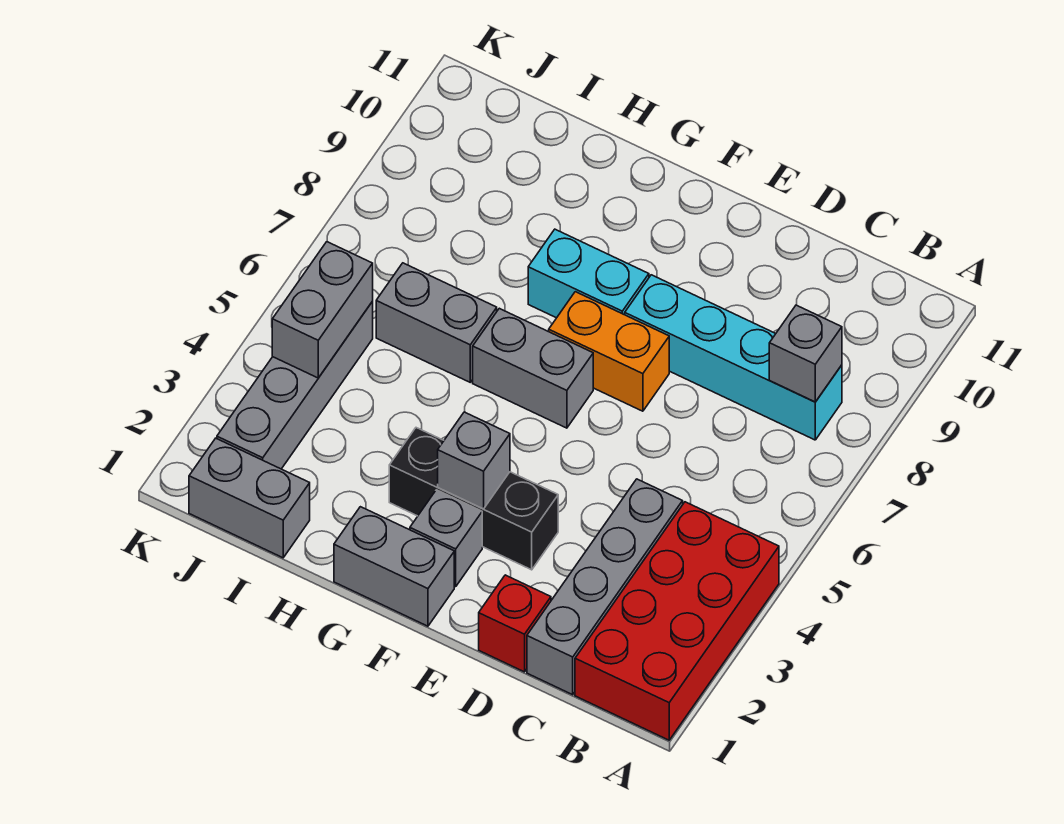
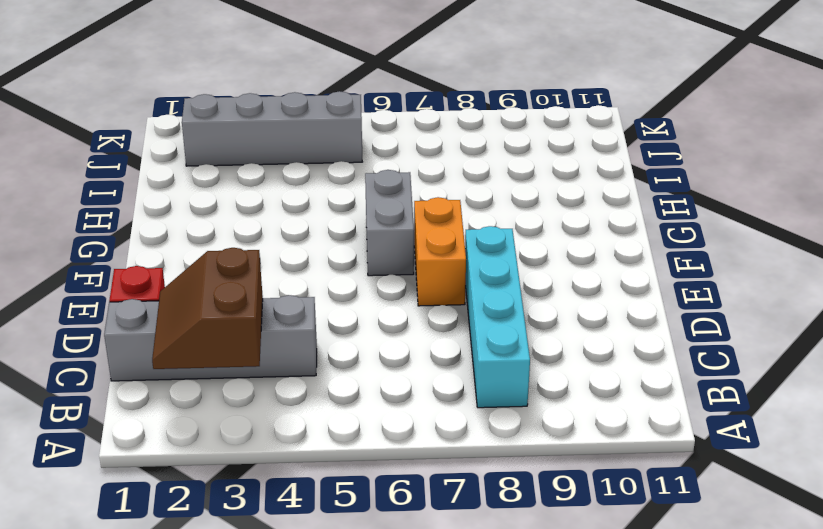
brown slope B2:C3 level 2 top 3 -> none
none -> red brick A1:B4 level 1
none -> black brick E3:G3 level 1
none -> grey brick F1:G1 level 1

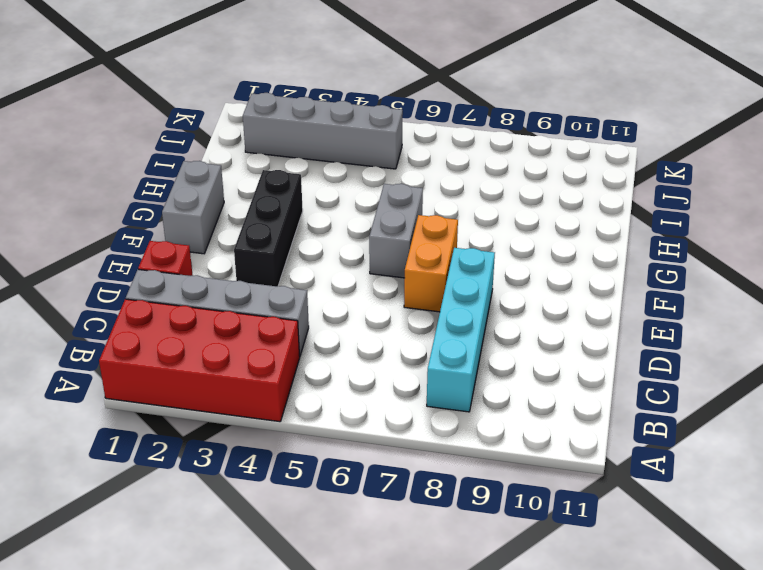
none -> grey brick F2 level 1
none -> cyan brick F8:G8 level 1
none -> grey brick H6:I6 level 1

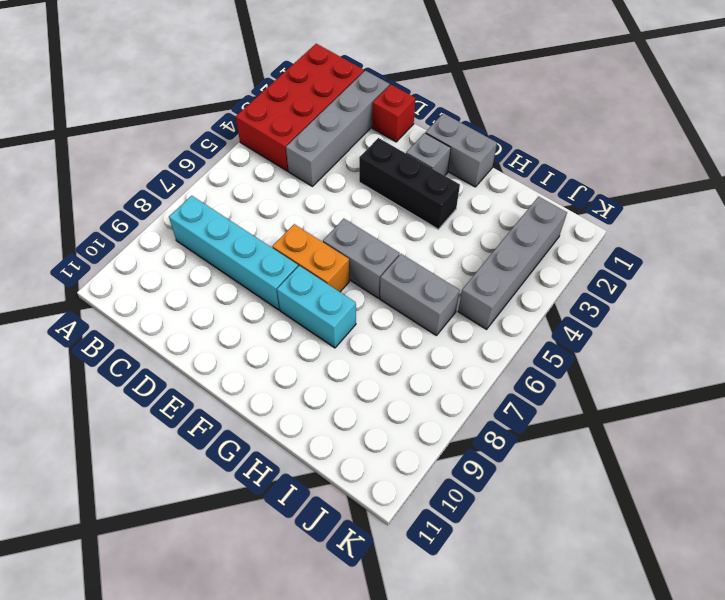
none -> grey brick I1:J1 level 1
none -> grey brick B8 level 2
none -> grey brick F3 level 2

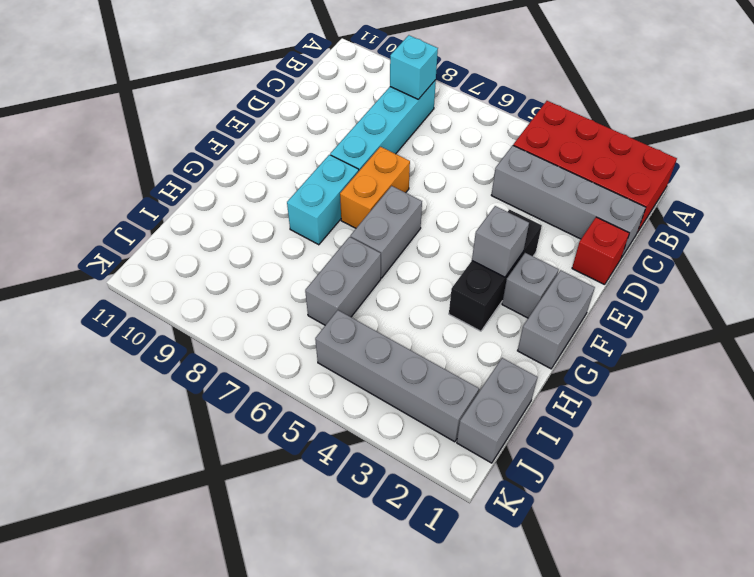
cyan brick B8 level 2 -> grey brick B8 level 2
none -> grey brick J4:J5 level 2

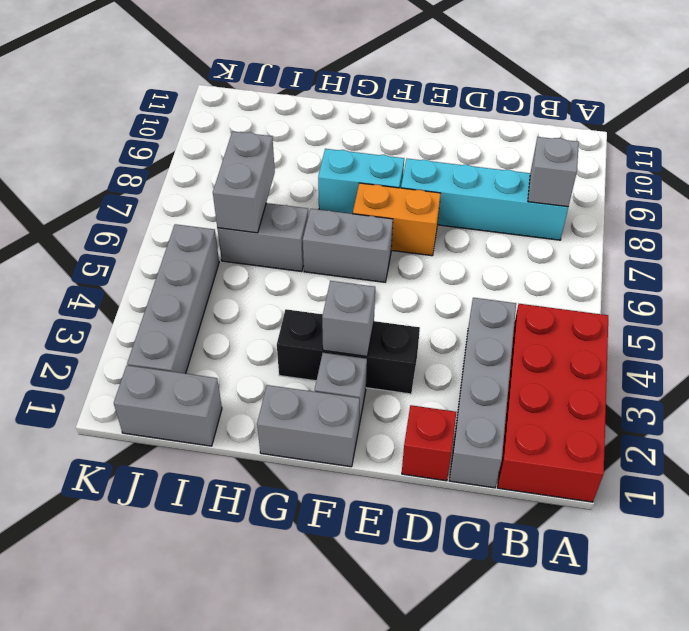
grey brick I6:I7 level 2 -> grey brick J4:J5 level 2

